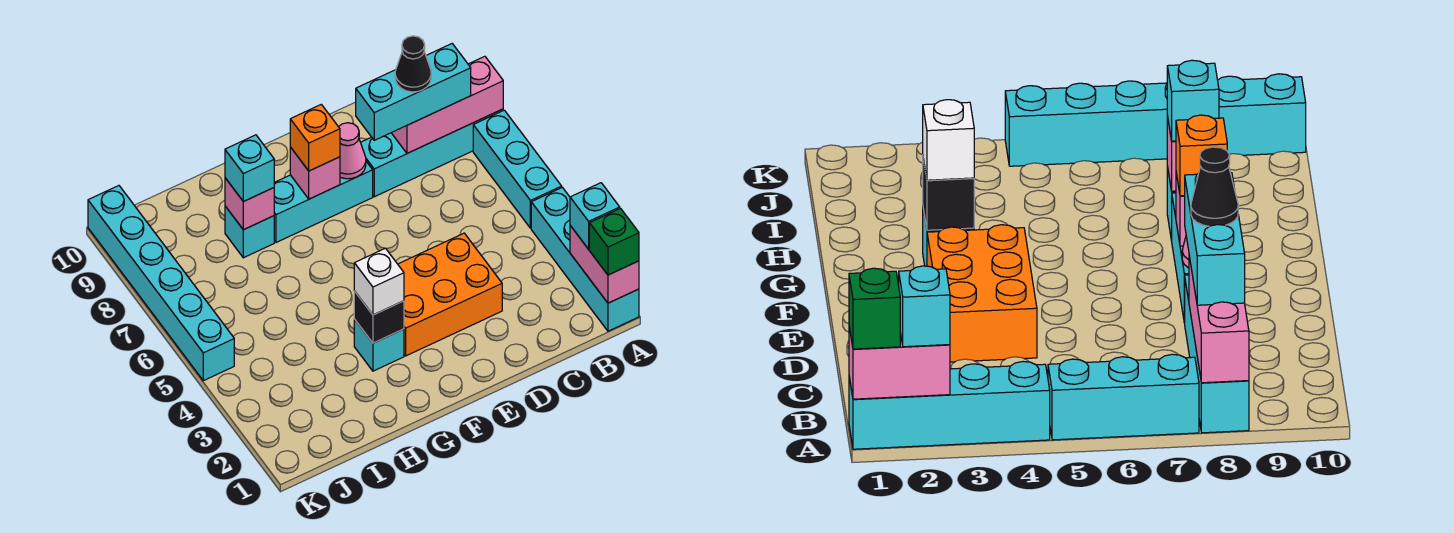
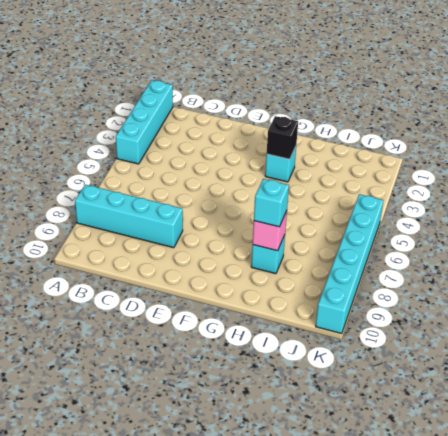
none -> cyan brick A5:A7 level 1
none -> orange brick D3:F4 level 1
none -> cyan brick E8:G8 level 1

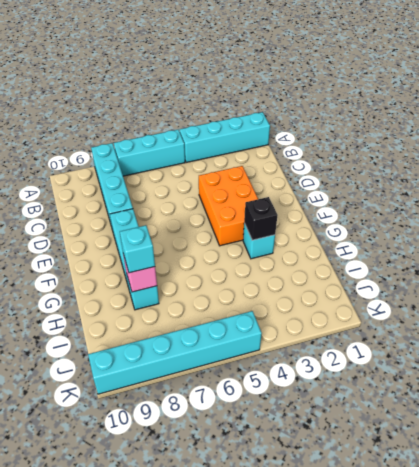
none -> pink brick A1:A2 level 2
none -> pink brick A8:C8 level 2
none -> pink cone E8 level 2

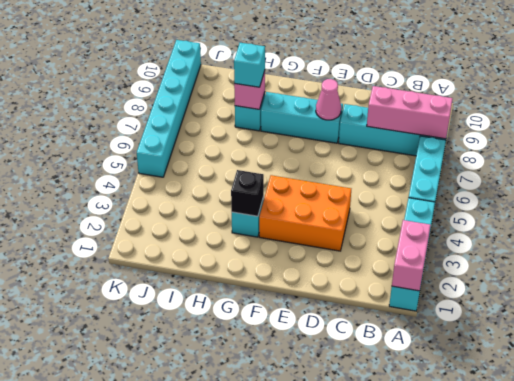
none -> pink brick F8 level 2
none -> green brick A1 level 3
none -> cyan brick A2 level 3

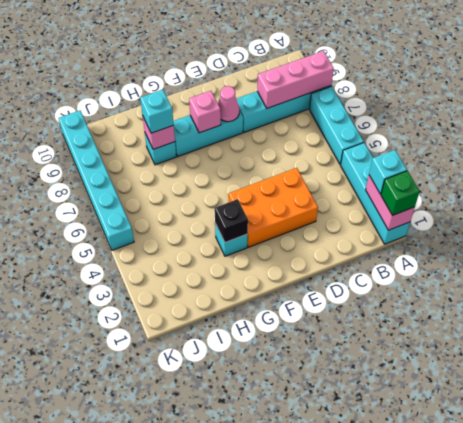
none -> cyan brick B8:D8 level 3
none -> orange brick F8 level 3
none -> white brick G3 level 3

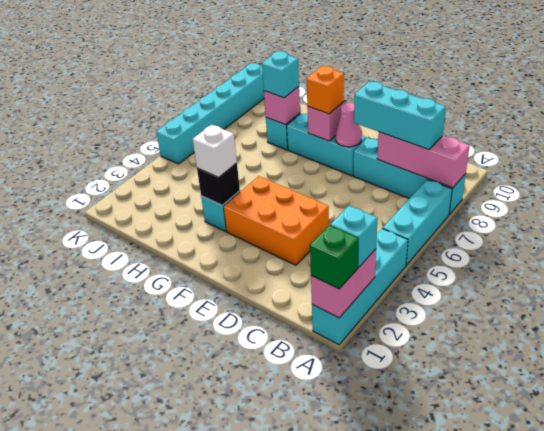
none -> black cone C8 level 4

